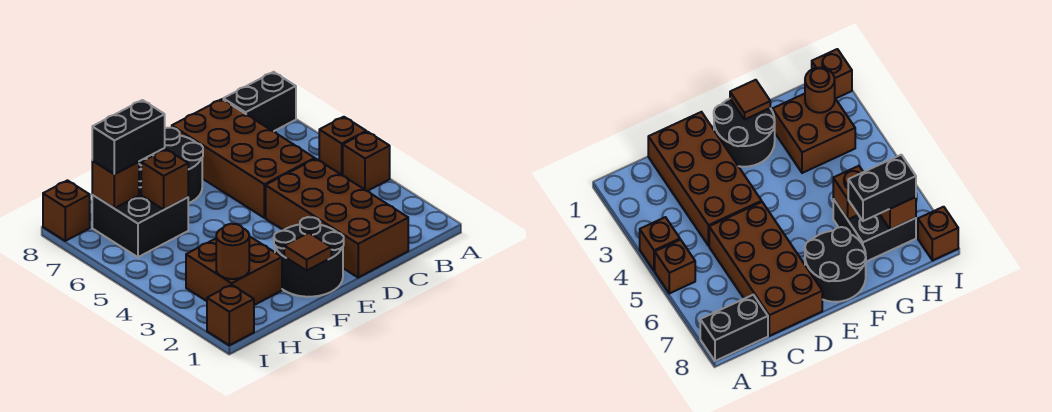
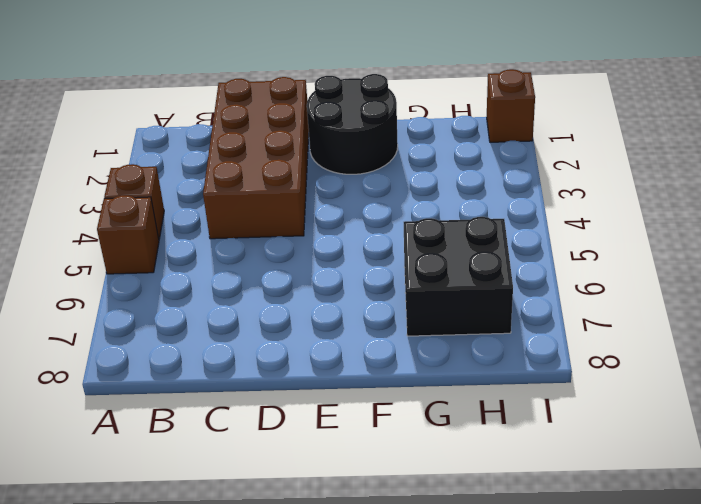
none -> black brick A8:B8 level 1
none -> brown brick C5:D8 level 1
none -> black round brick E7:F8 level 1

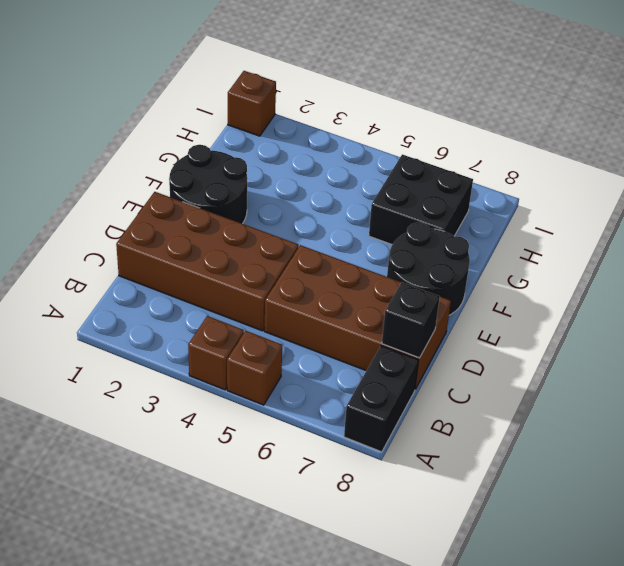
black brick C8 level 2 -> none
none -> brown brick G2:H3 level 1
none -> brown brick I8 level 1
none -> brown tile F1 level 2

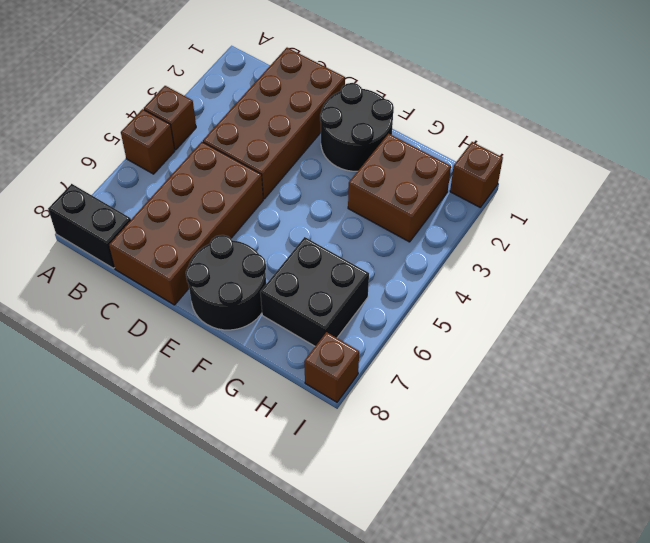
none -> brown tile F1 level 2
none -> brown brick G6 level 2
none -> brown round brick H2 level 2

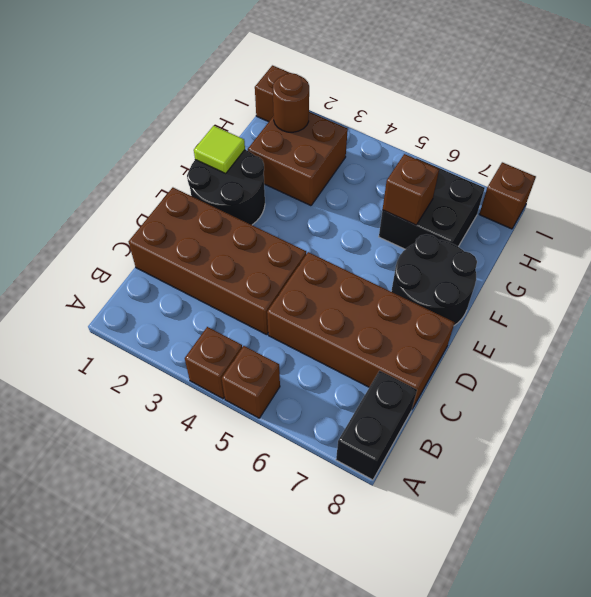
lime tile F1 level 2 -> brown tile F1 level 2
none -> brown brick H7 level 2
none -> black brick G7:H7 level 3

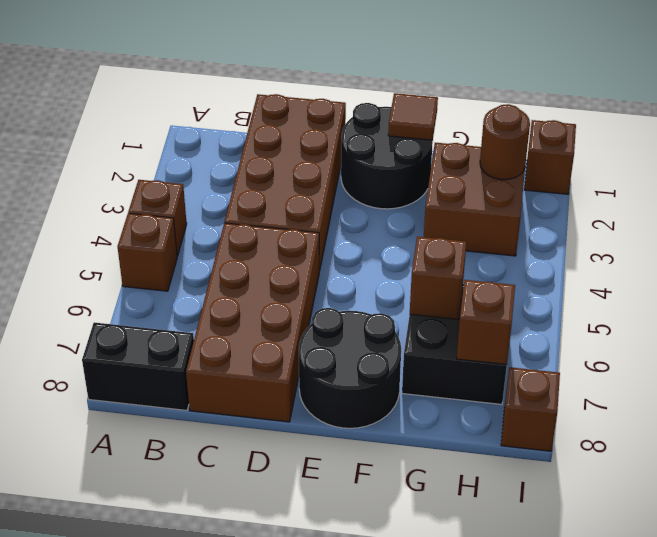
none -> black brick G7:H7 level 3

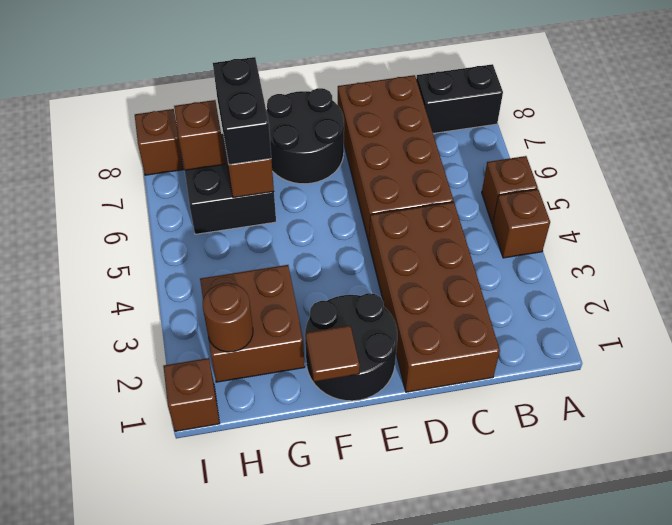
black brick G6:G7 level 3 -> black brick G7:H7 level 3

